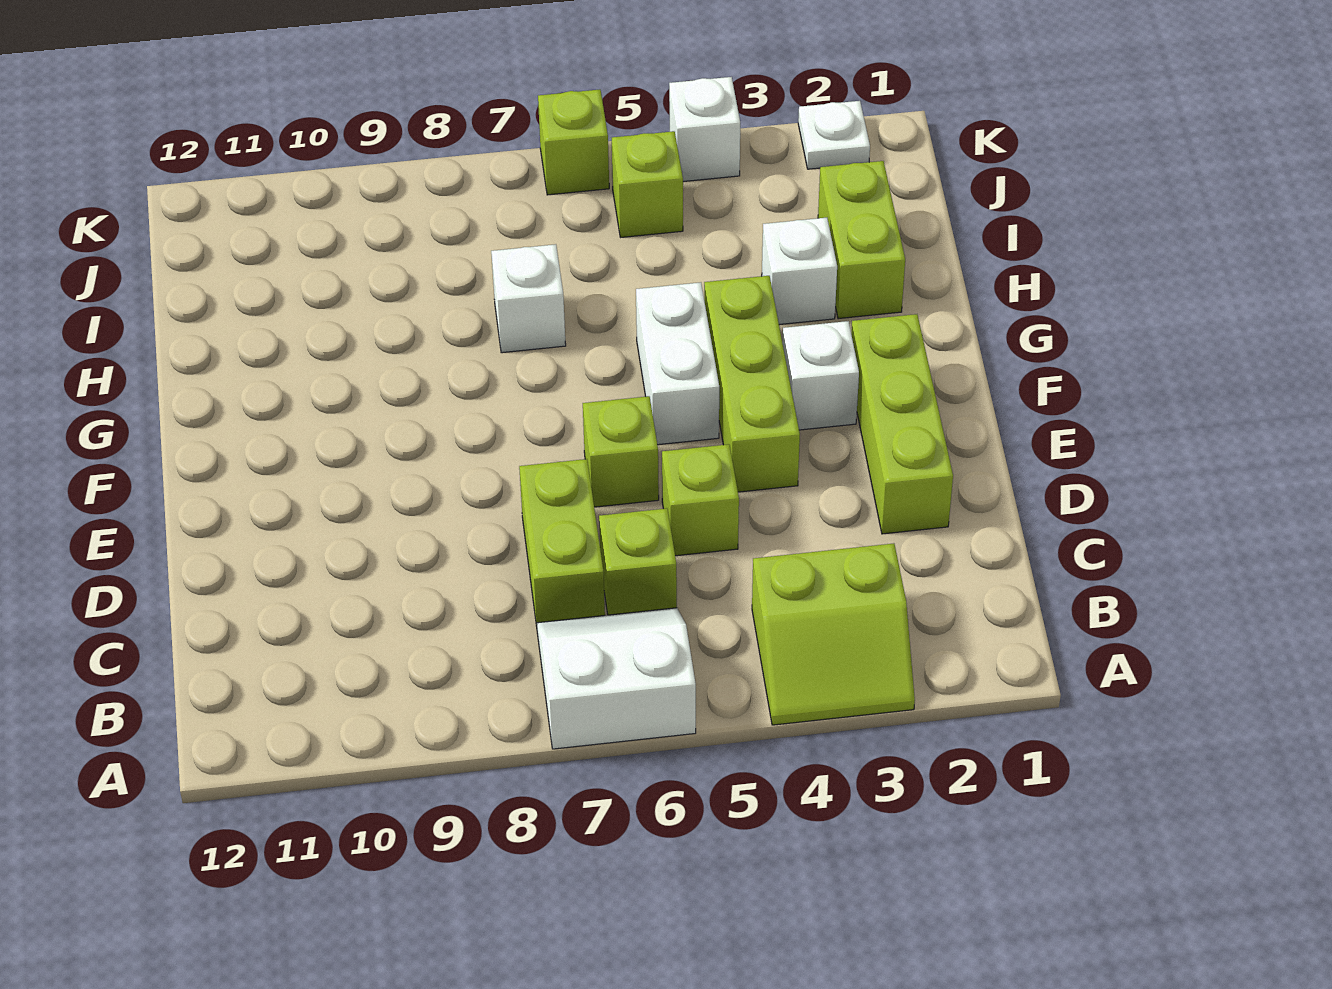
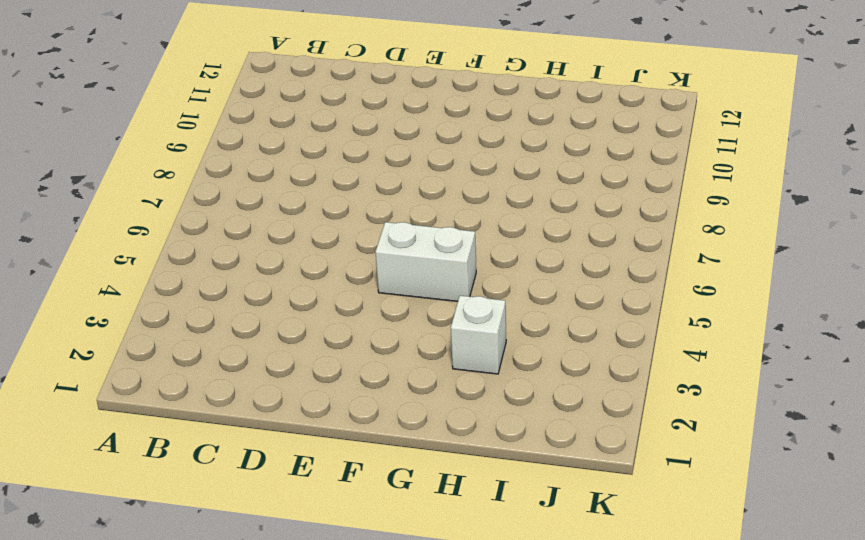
none -> lime slope A3:B4 level 1 top B
none -> white slope A6:B7 level 1 top A
none -> lime brick C6 level 1

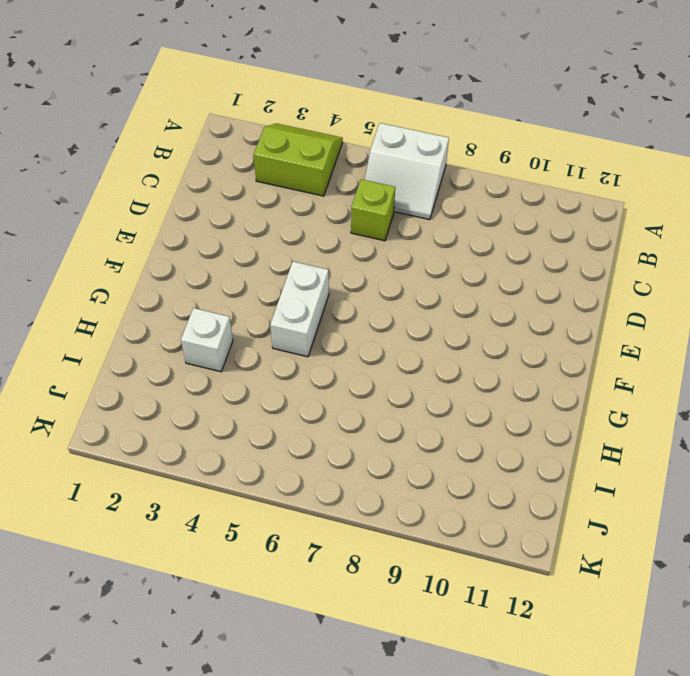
none -> lime brick C7:D7 level 1
none -> lime brick D2:F2 level 1
none -> lime brick D5 level 1

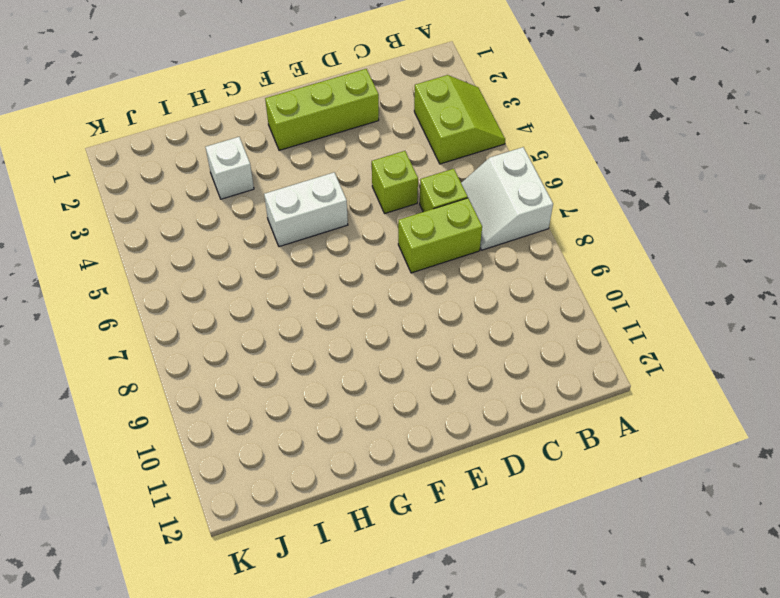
none -> lime brick E4:G4 level 1
none -> lime brick E6 level 1
none -> white brick F3 level 1

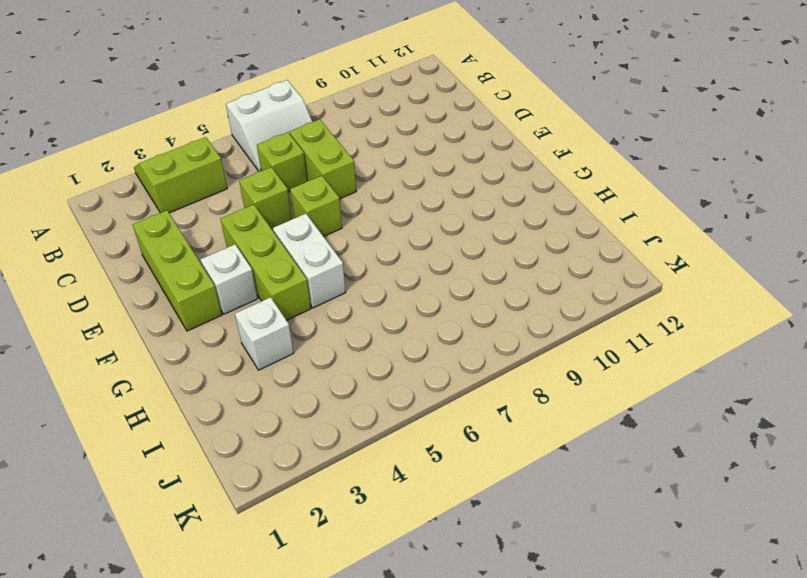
none -> lime brick H2:I2 level 1
none -> white brick H7 level 1
none -> lime brick J5 level 1

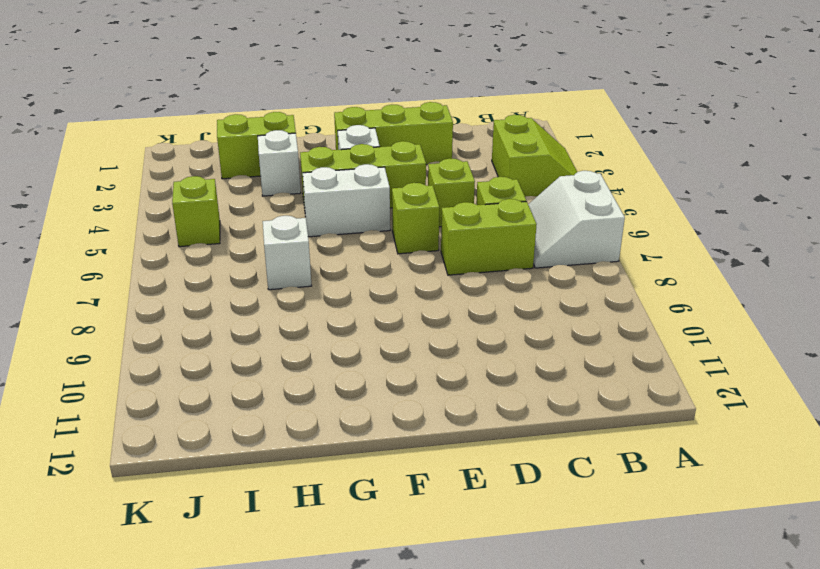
none -> white plate K2 level 1
none -> white brick K4 level 1
none -> lime brick K6 level 1

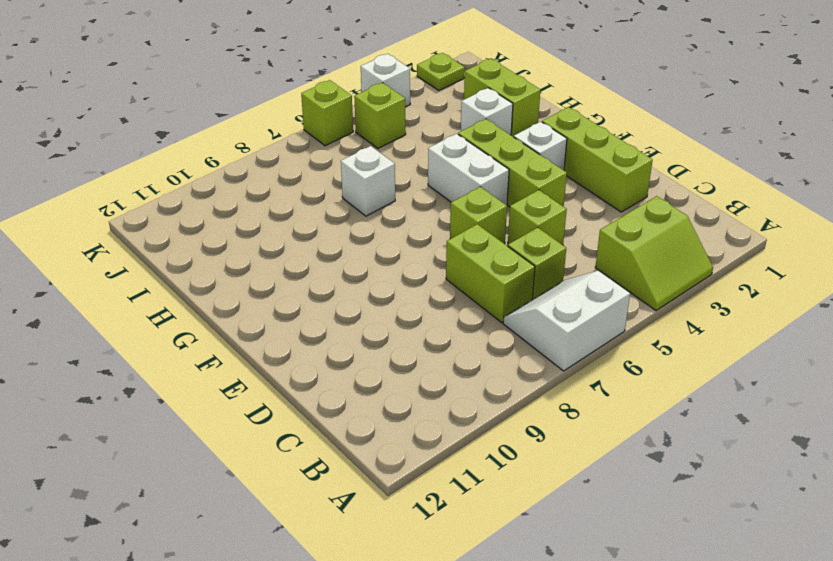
lime plate K2 level 1 -> white plate K2 level 1

